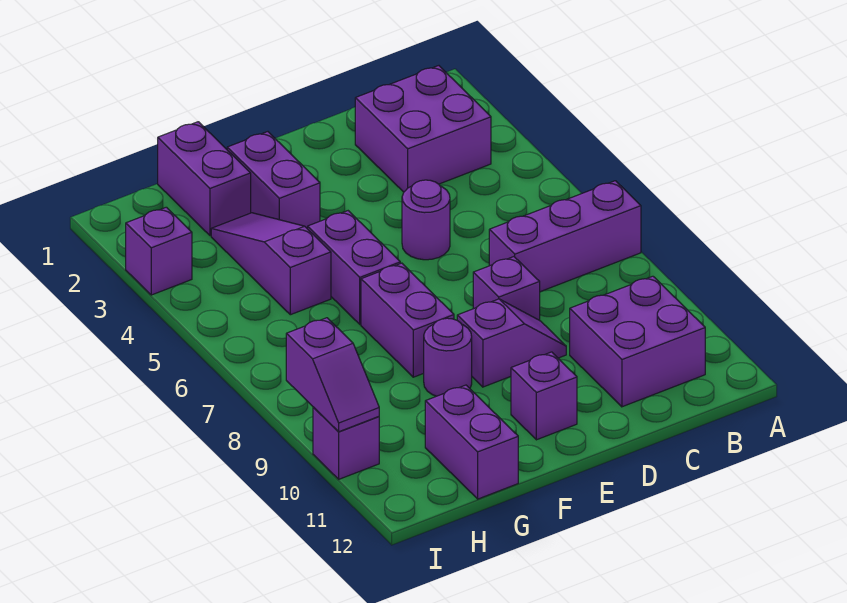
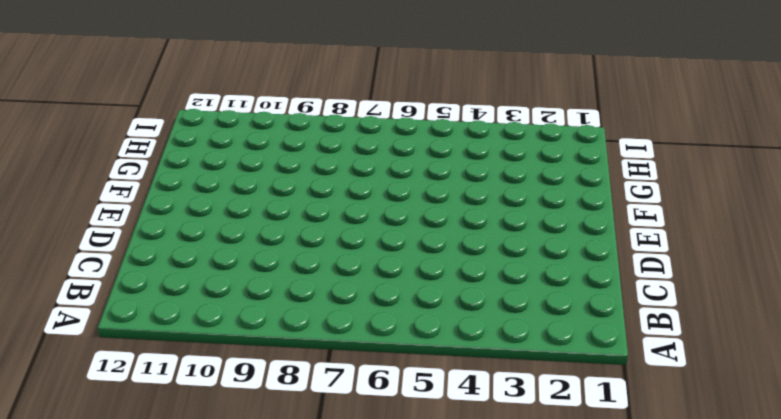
none -> purple brick A7:C7 level 1
none -> purple brick B2:C3 level 1
none -> purple brick B10:C11 level 1

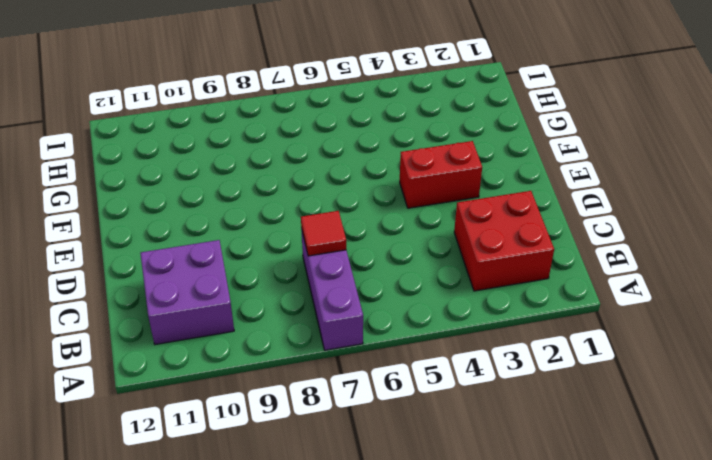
red brick B2:C3 level 1 -> purple brick B2:C3 level 1
red tile C7 level 2 -> none
red brick E3:E4 level 1 -> none
none -> purple round brick D5 level 1
none -> purple brick D8 level 1
none -> purple slope D9:E9 level 1 top E

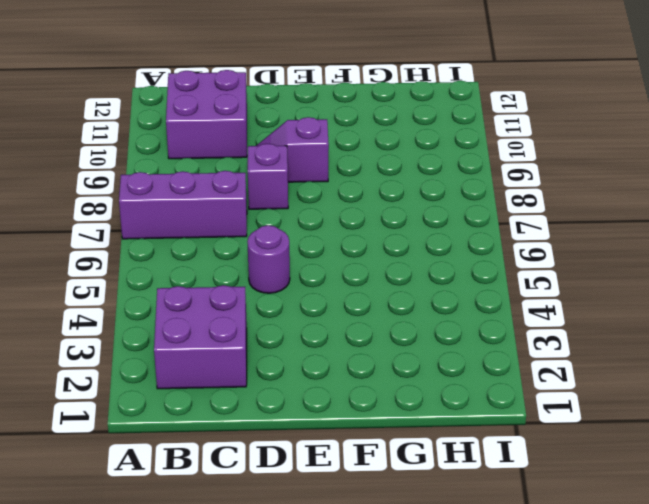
none -> purple brick E11 level 1
none -> purple brick F2:F3 level 1
none -> purple brick F5:F6 level 1

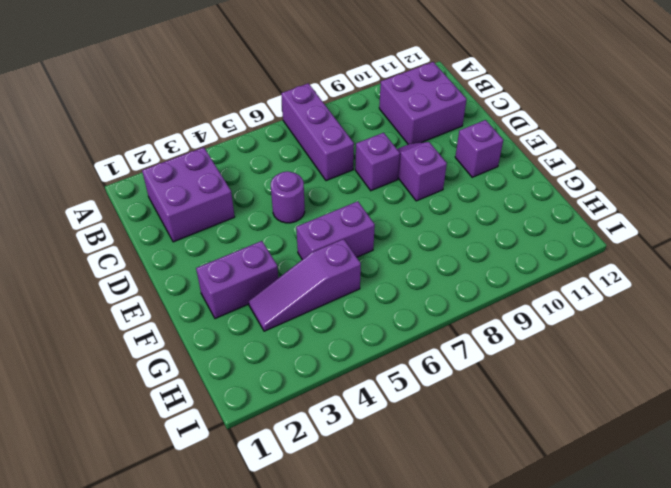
none -> purple brick F7:F8 level 1
none -> purple round brick F9 level 1
none -> purple brick G1:G2 level 1

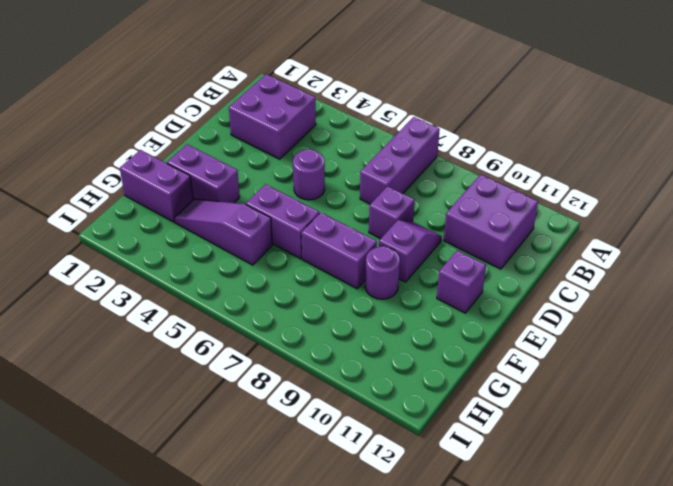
none -> purple brick G11:G12 level 1
none -> purple brick I3 level 1
none -> purple brick I10 level 1

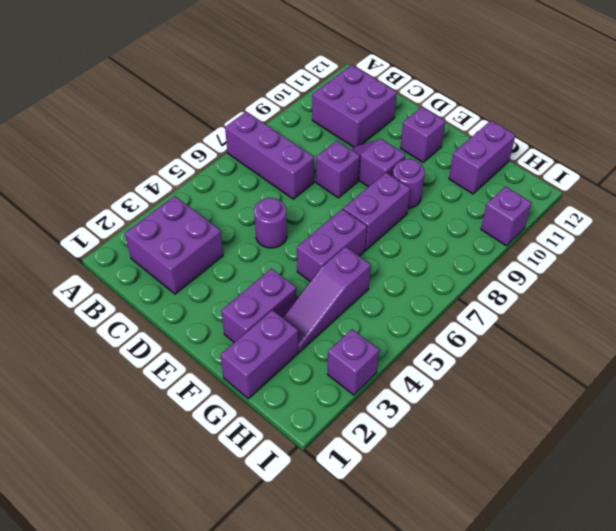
none -> purple slope I9:I10 level 2 top 9

